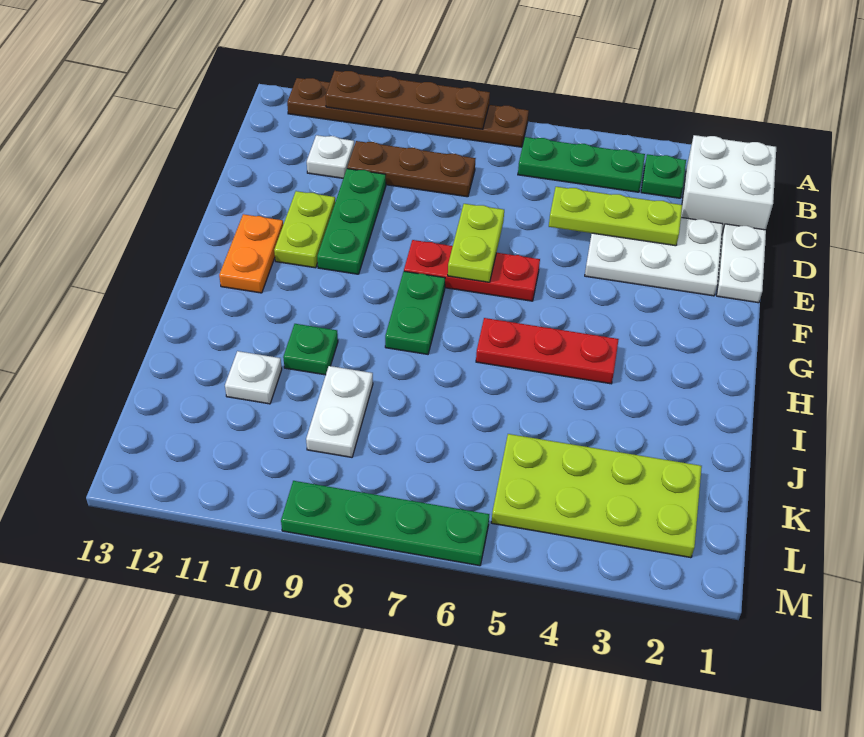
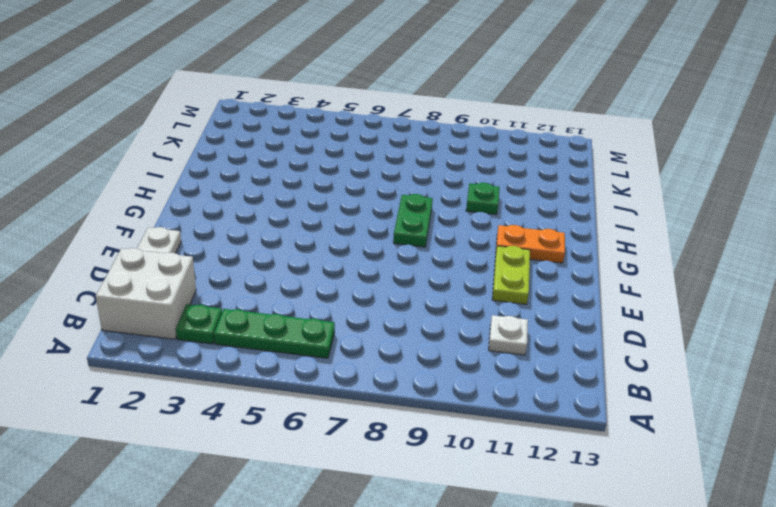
orange plate G11:G12 level 1 -> orange plate F12:G12 level 1
none -> brown plate A7:A12 level 1
none -> brown plate C8:C10 level 1
none -> white plate D2:E4 level 1

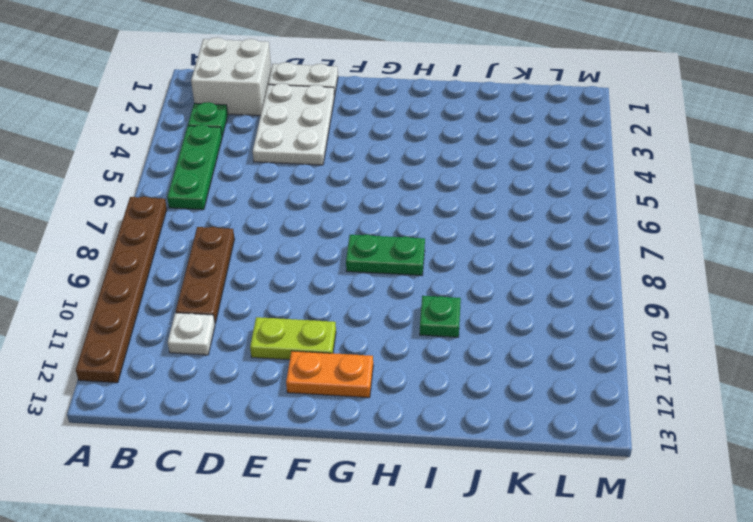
none -> green plate D10:F10 level 1
none -> red plate F6:F8 level 1
none -> red plate H4:H6 level 1

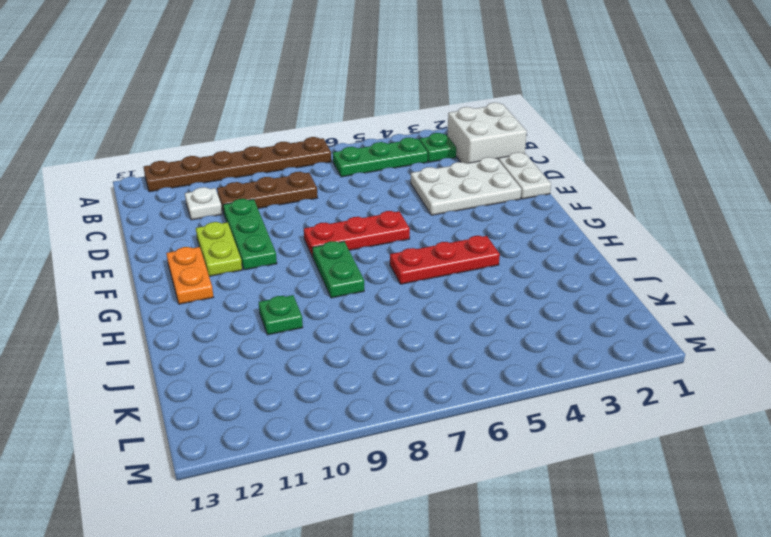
none -> white plate J9:K9 level 1
none -> white plate J11 level 1
none -> lime plate K2:L5 level 1

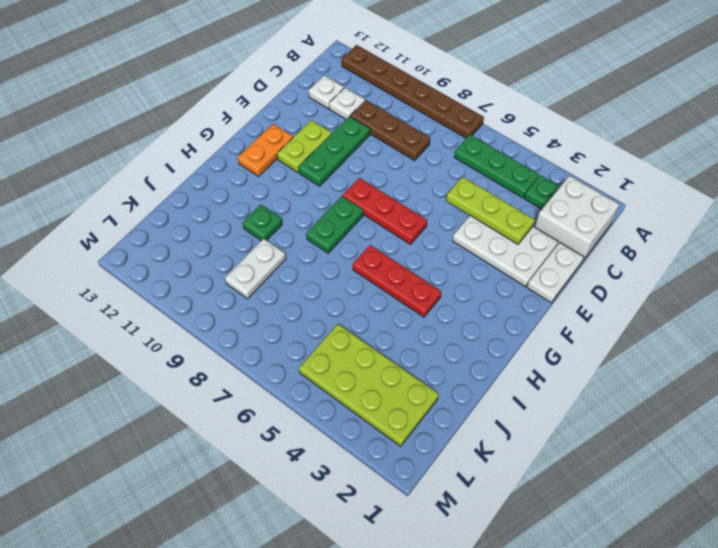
white plate C12 level 1 -> white plate J11 level 1
none -> green plate M6:M9 level 1
none -> brown plate A8:A11 level 2
none -> lime plate E7:F7 level 2

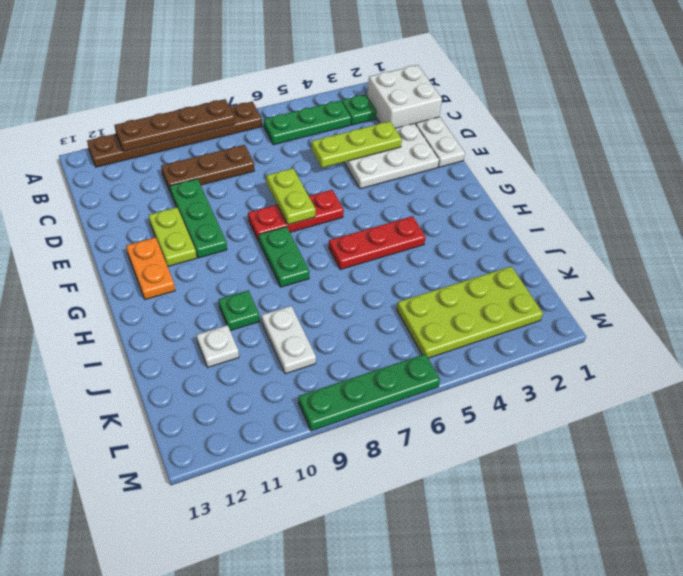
none -> white plate C11 level 1

